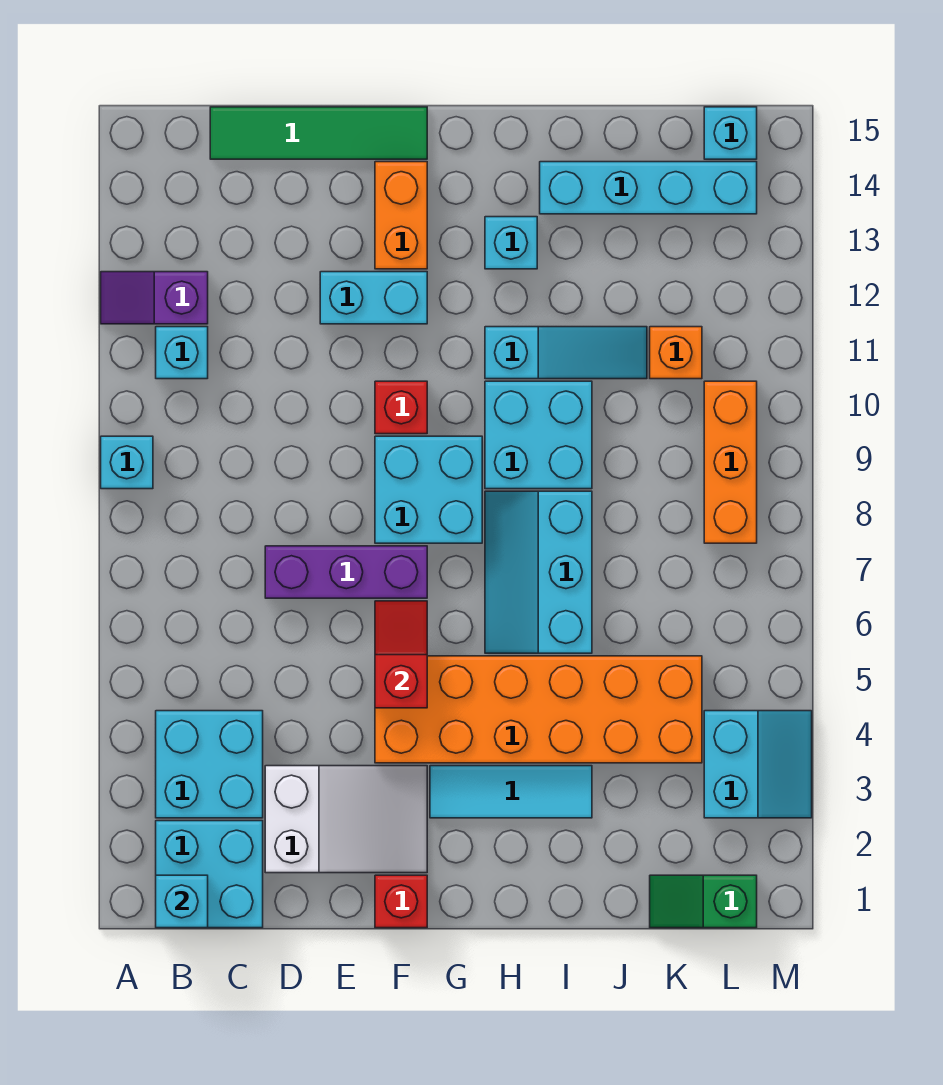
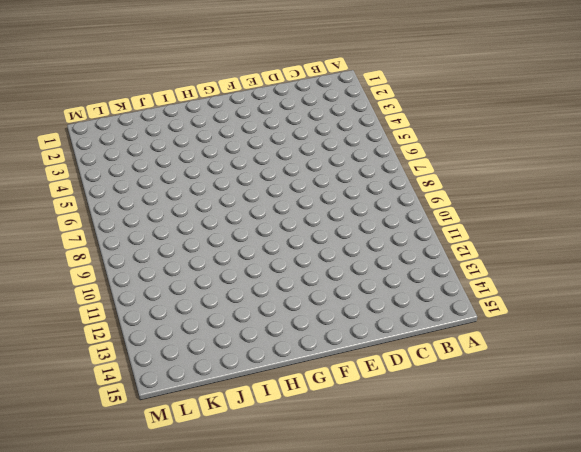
none -> cyan brick A9 level 1
none -> purple slope A12:B12 level 1 top B
none -> cyan brick B1:C2 level 1

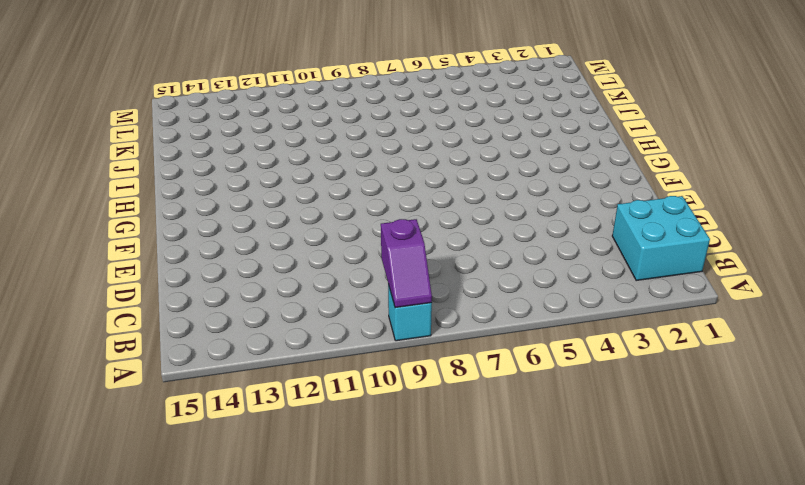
purple slope A9:B9 level 2 top B -> purple slope A12:B12 level 1 top B
none -> cyan brick B3:C4 level 1
none -> cyan brick B11 level 1
none -> green tile C15:F15 level 1

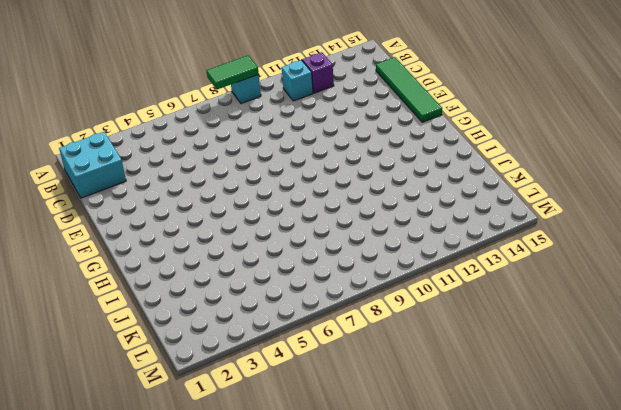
green tile A8:A9 level 2 -> none
none -> cyan brick B3:C4 level 1
none -> white slope D2:F3 level 1 top D
none -> purple brick D7:F7 level 1

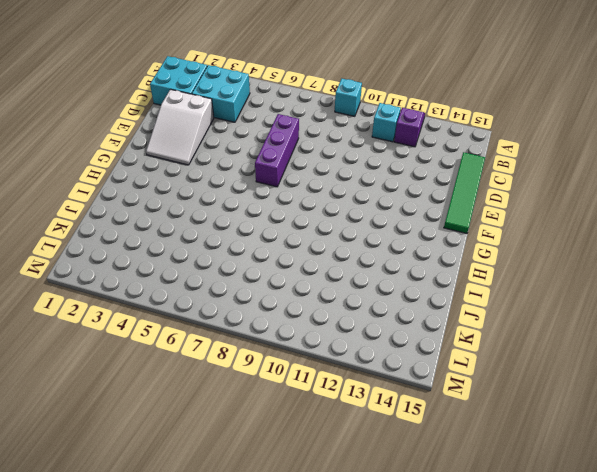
none -> cyan brick E12:F12 level 1
none -> red brick F1 level 1
none -> orange brick F4:K5 level 1

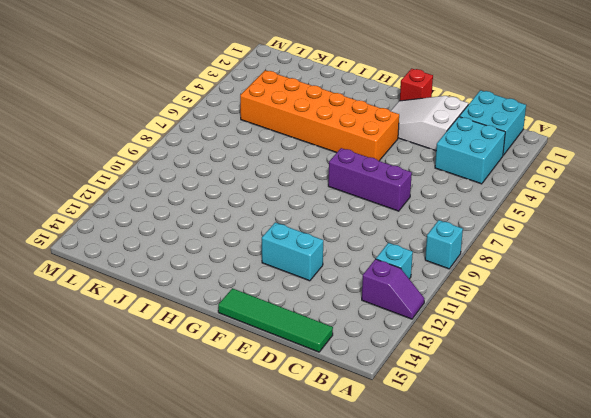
none -> cyan brick F8:G9 level 1
none -> red brick F10 level 1
none -> orange brick F13:F14 level 1

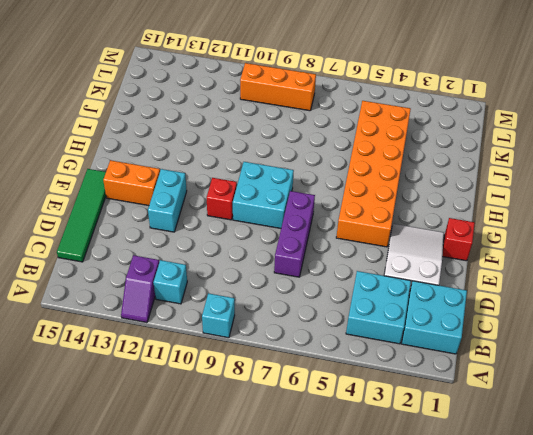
none -> cyan tile G3:I3 level 1
none -> cyan slope H6:I8 level 1 top I
none -> cyan brick H9:I10 level 1

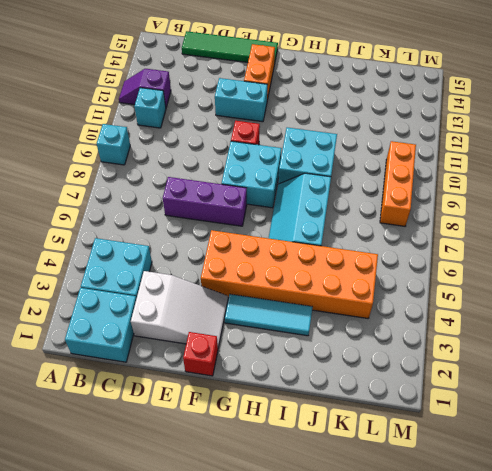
none -> cyan slope H11:J11 level 1 top H
none -> cyan brick H13 level 1
none -> cyan brick I14:L14 level 1

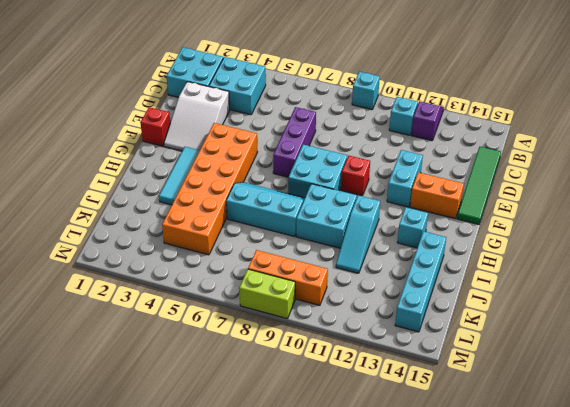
lime brick M8:M9 level 1 -> none
none -> green slope K1:L1 level 1 top L
none -> orange brick K11 level 1
none -> cyan slope L3:M4 level 1 top L

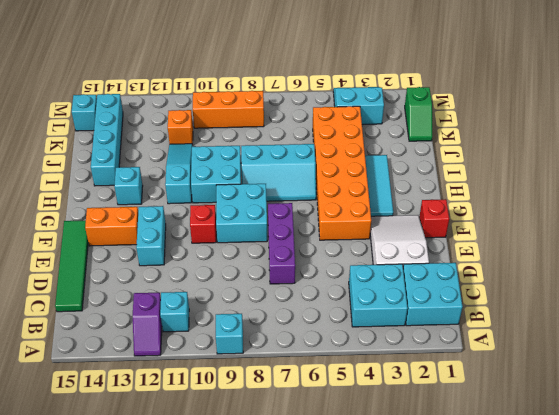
none -> cyan brick B1 level 2
none -> red slope F5:F6 level 2 top 5

